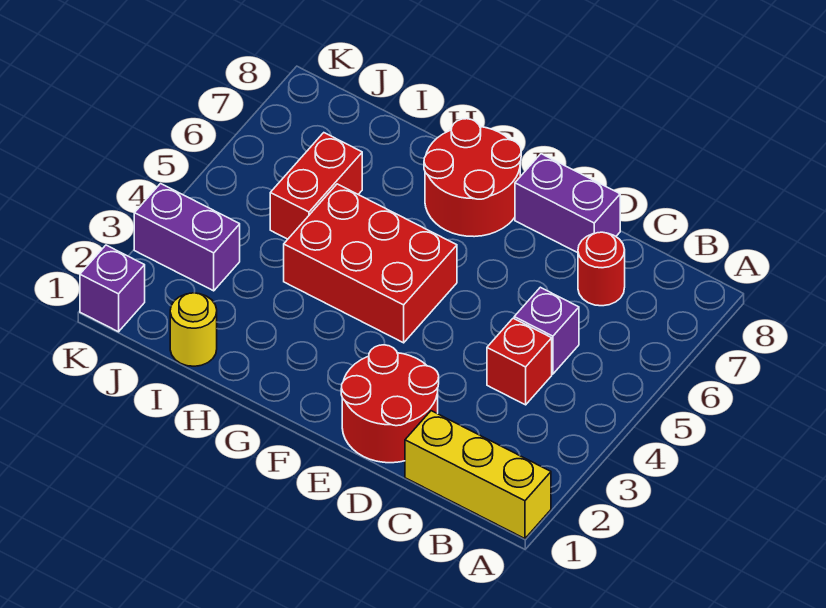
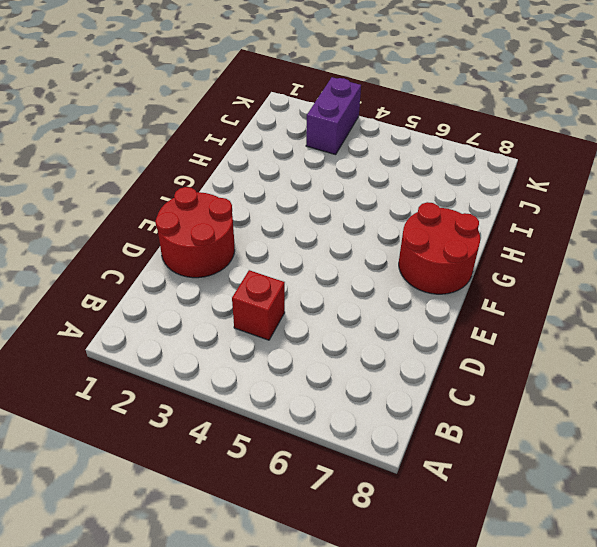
none -> yellow brick A1:C1 level 1
none -> purple brick C5 level 1
none -> red round brick C7 level 1

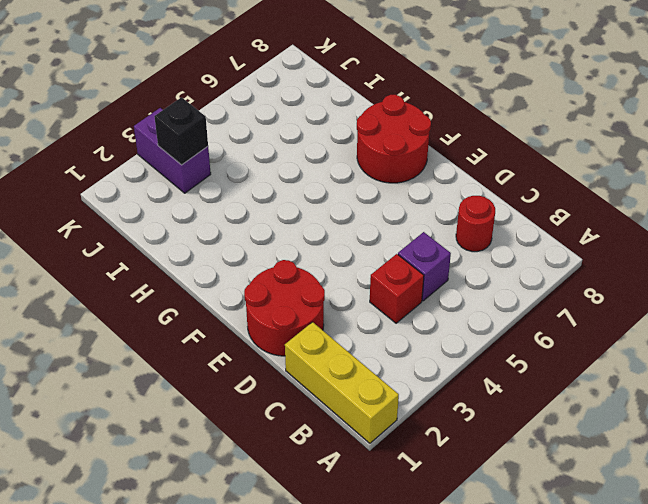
black brick J3 level 2 -> none
none -> purple brick D8:E8 level 1
none -> red brick F4:H5 level 1
none -> yellow round brick I1 level 1

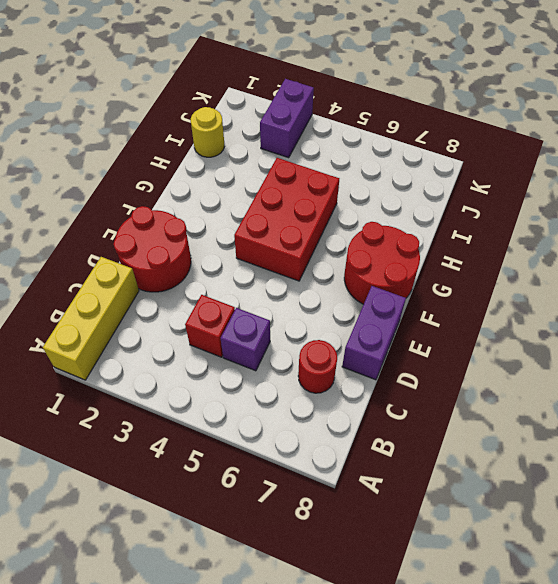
none -> red brick I5:I6 level 1
none -> purple brick K1 level 1

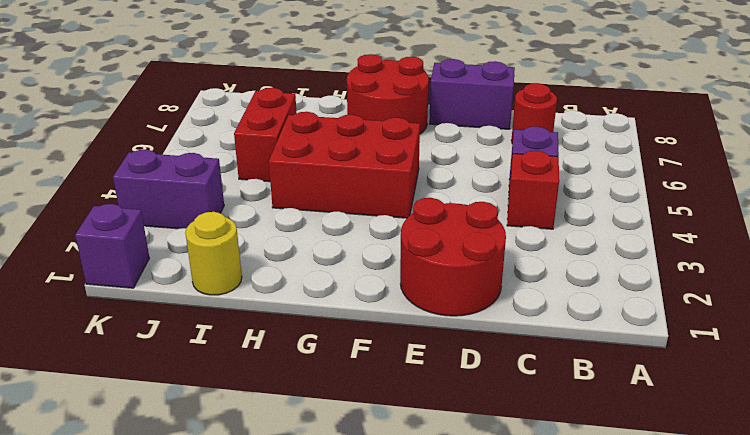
none -> yellow brick A1:C1 level 1

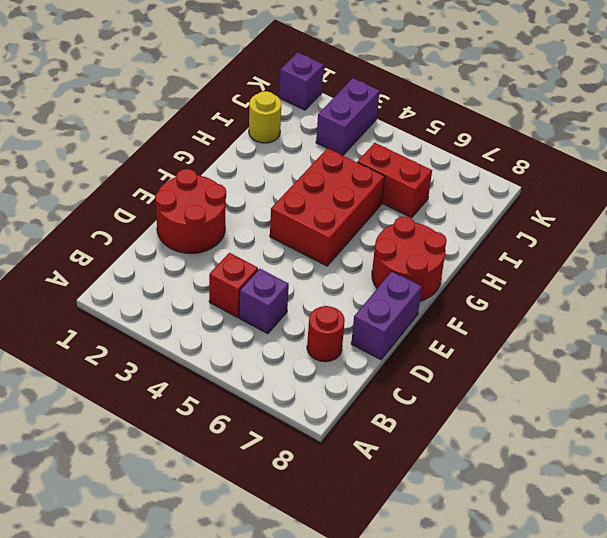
none -> yellow brick A1:C1 level 1

